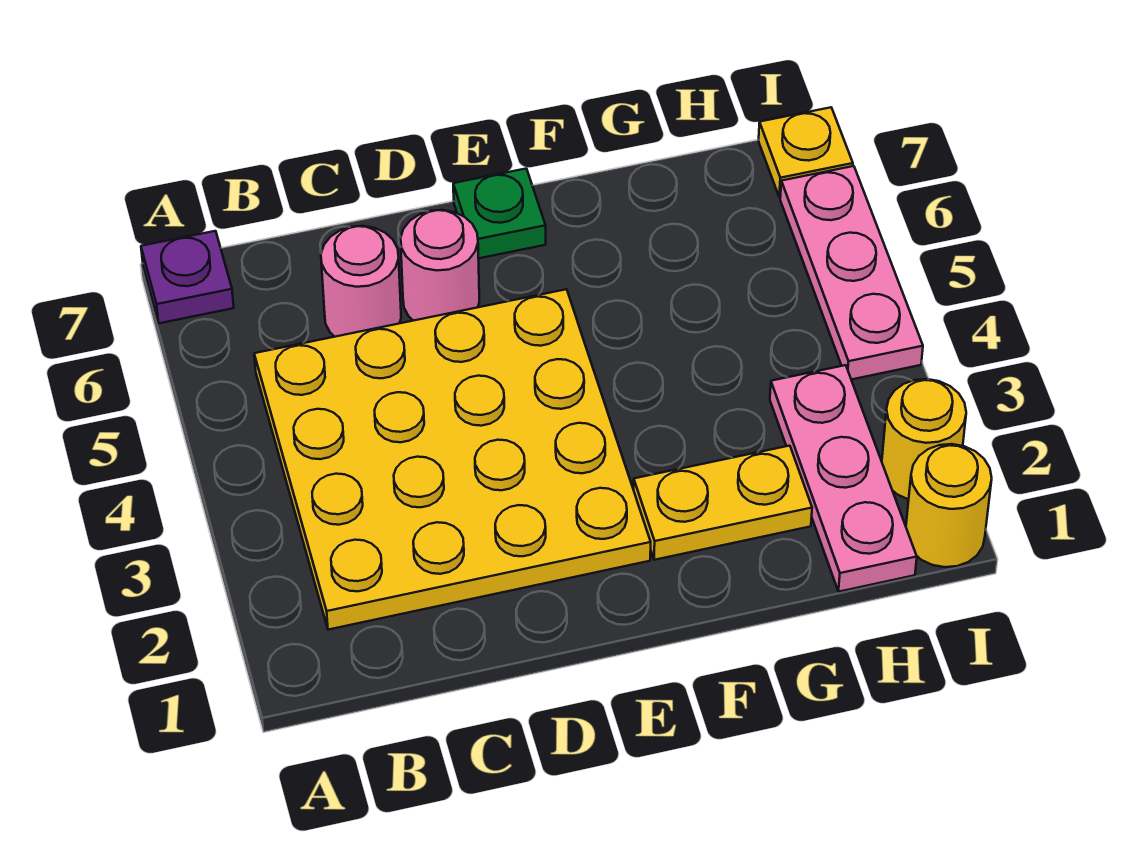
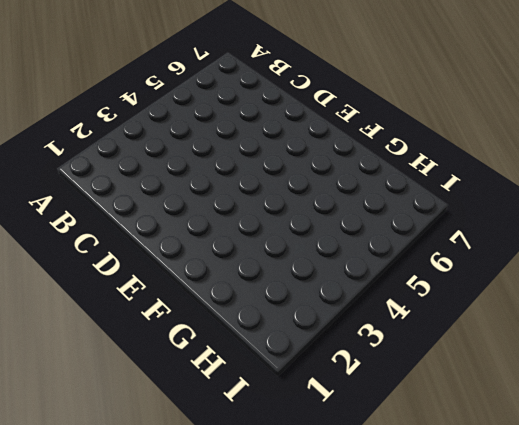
none -> purple plate A7 level 1
none -> yellow plate B2:E5 level 1

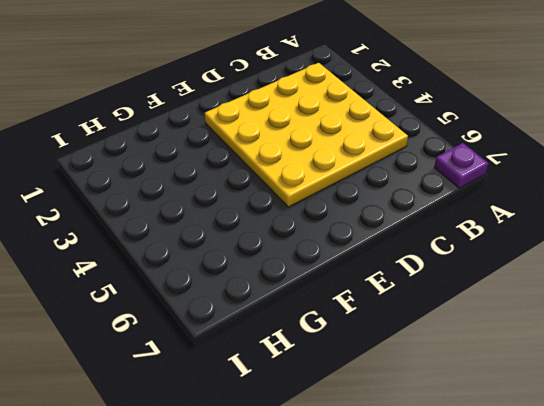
none -> pink round brick C6 level 1
none -> pink round brick D6 level 1

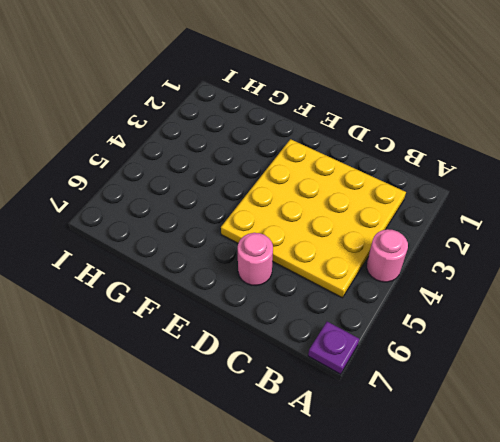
pink round brick A4 level 1 -> pink round brick C6 level 1
none -> green plate E7 level 1
none -> yellow plate F2:G2 level 1

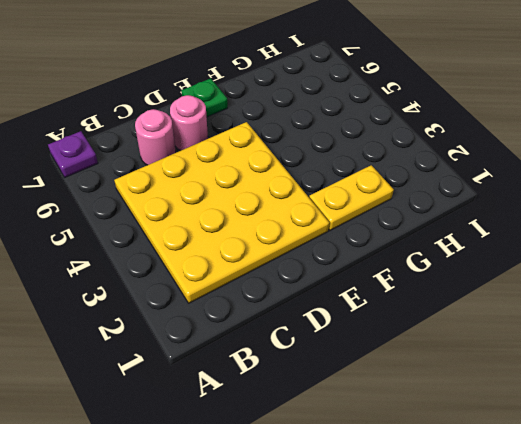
none -> pink plate H1:H3 level 1
none -> yellow round brick I1 level 1

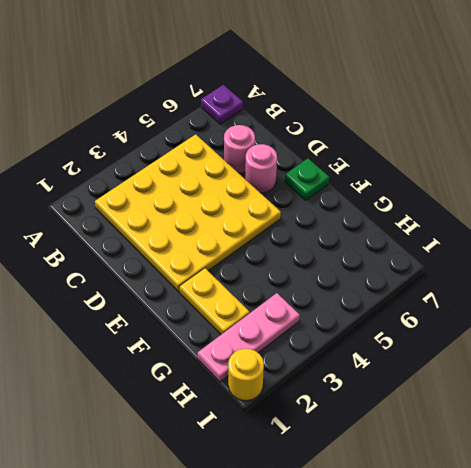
none -> yellow round brick I2 level 1
none -> pink plate I4:I6 level 1

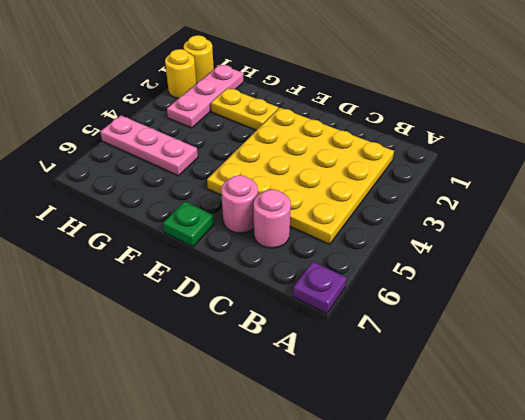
pink plate G5:I5 level 1 -> pink plate I4:I6 level 1
none -> yellow plate I7 level 1

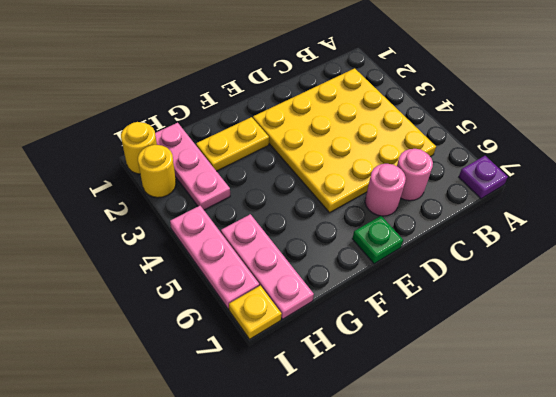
pink plate H5:H7 level 1 -> none

